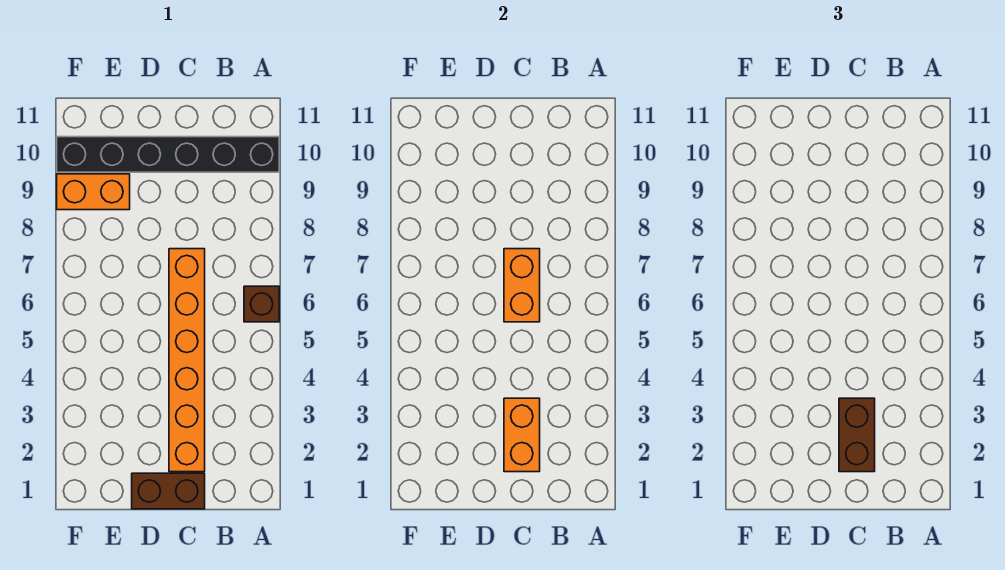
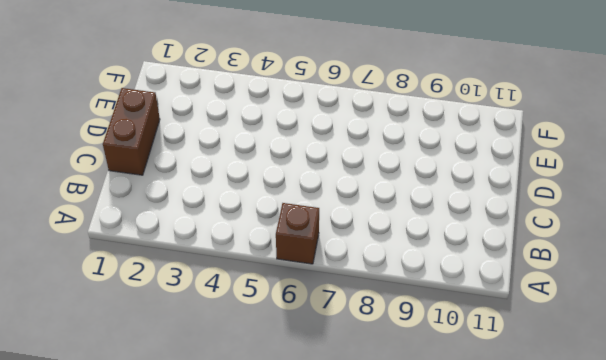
none -> black brick A10:F10 level 1
none -> orange brick C2:C7 level 1

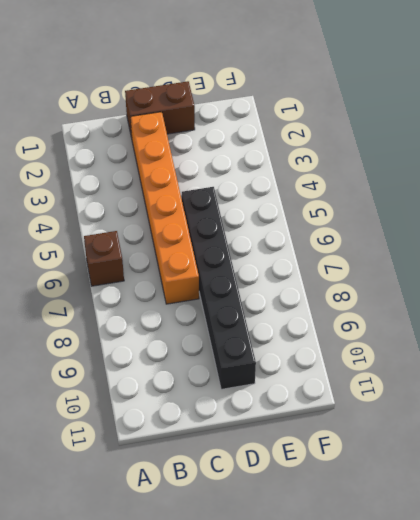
black brick D5:D10 level 1 -> black brick A10:F10 level 1
none -> orange brick E9:F9 level 1
none -> orange brick C2:C3 level 2

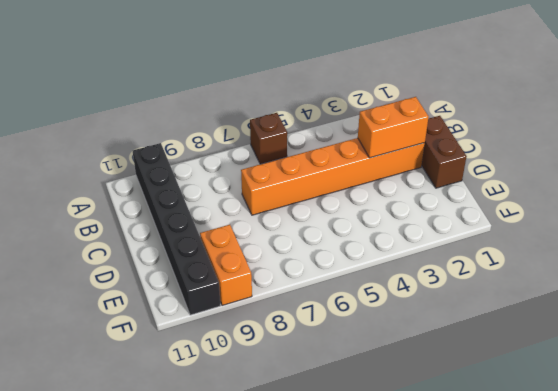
none -> orange brick C6:C7 level 2
none -> brown brick C2:C3 level 3

